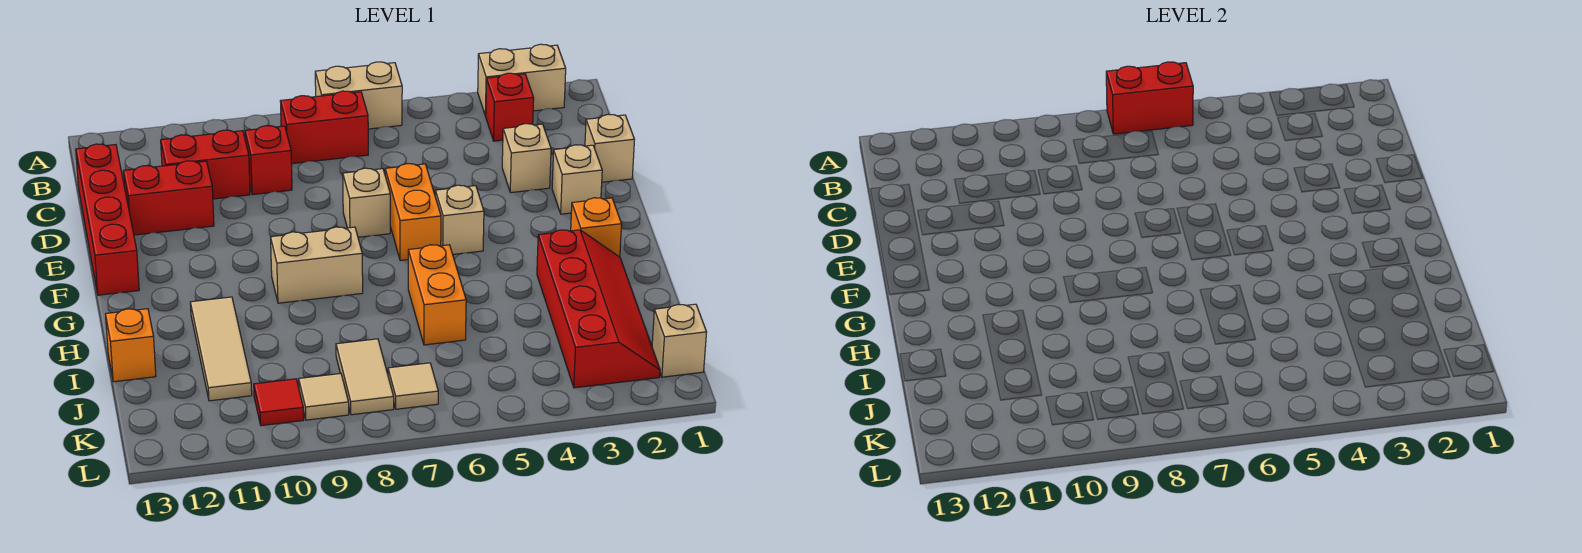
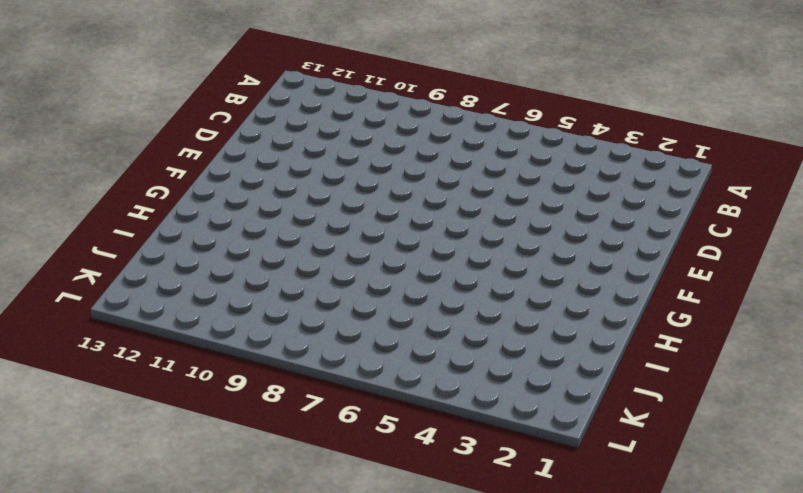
none -> tan brick A2:A3 level 1
none -> tan brick A6:A7 level 1
none -> red brick B3 level 1

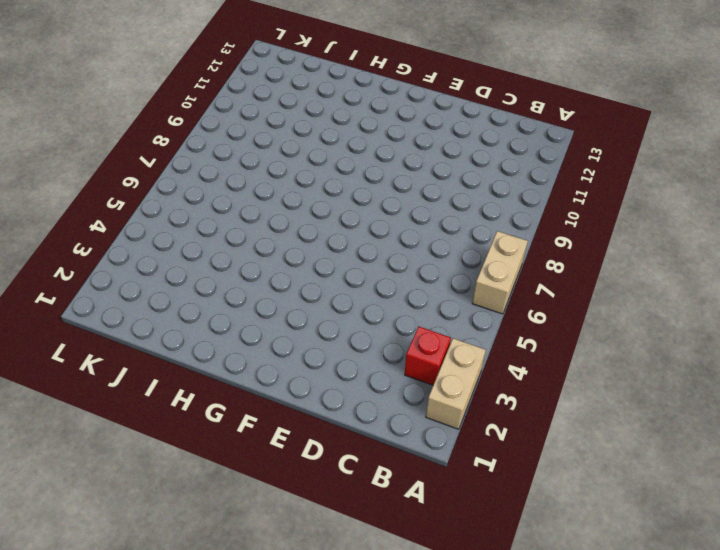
none -> red brick B7:B8 level 1
none -> red brick C9 level 1
none -> red brick C10:C11 level 1

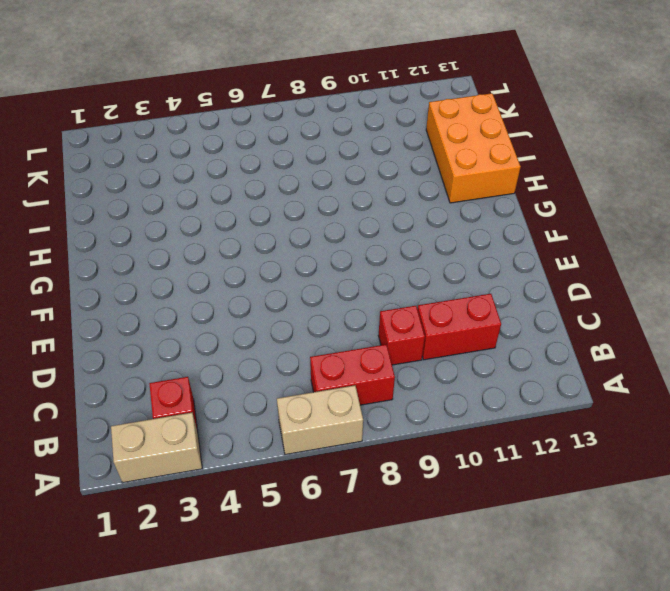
orange brick H12:J13 level 1 -> orange brick I13 level 1
none -> red brick C13:F13 level 1
none -> tan brick D1 level 1
none -> tan brick D3 level 1

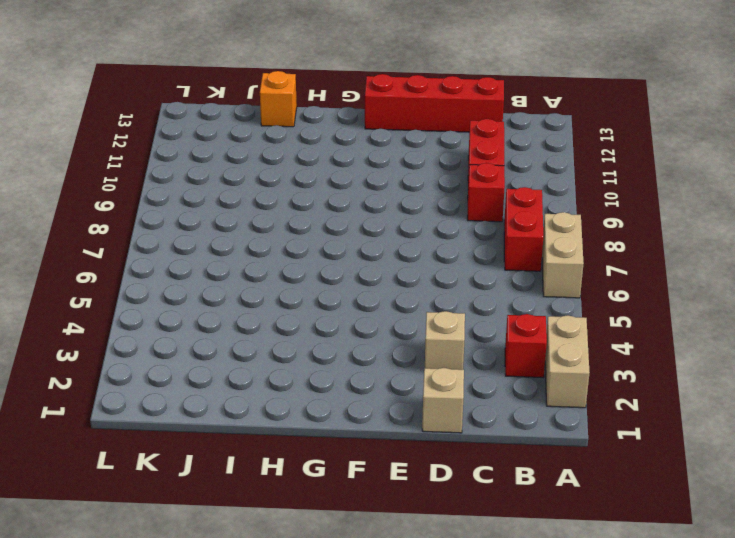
none -> red brick D11:D12 level 1
none -> tan brick E2 level 1
none -> orange brick E6:F6 level 1

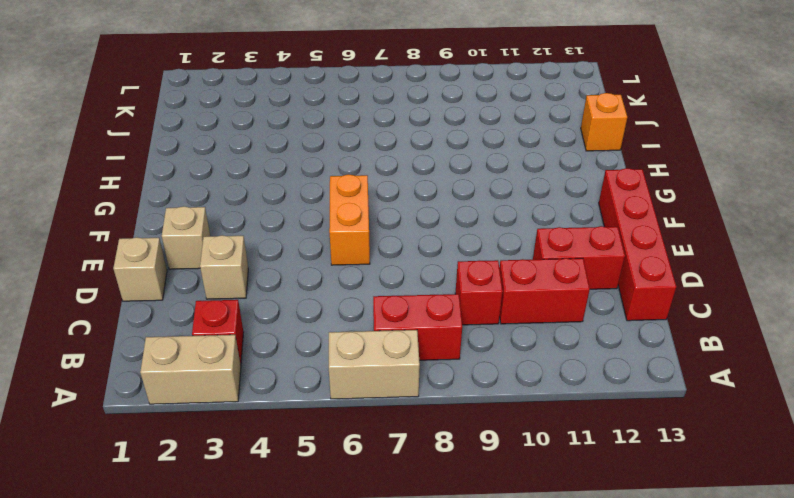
none -> tan brick E7 level 1
none -> tan brick F5 level 1
none -> orange brick G2 level 1

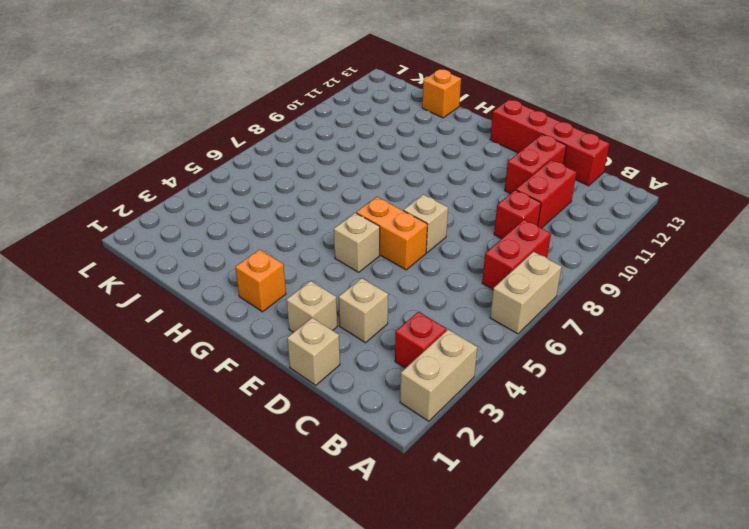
none -> tan brick G8:G9 level 1
none -> red slope H2:K3 level 1 top 3
none -> orange brick H6:I6 level 1

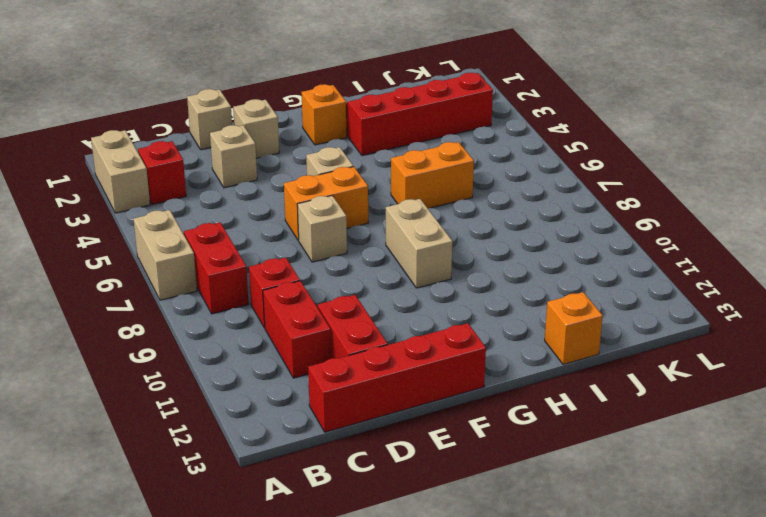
none -> tan tile H11:J11 level 1
none -> tan tile J8:K8 level 1
none -> tan brick K1 level 1

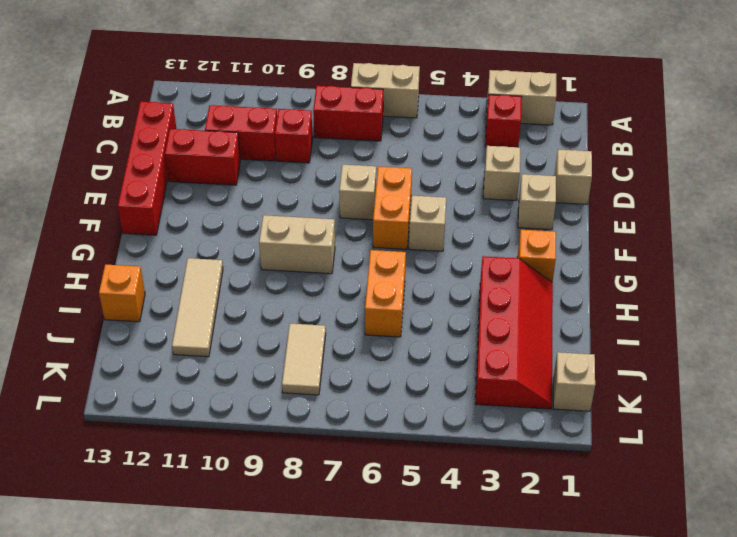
none -> tan tile K7 level 1
none -> tan tile K9 level 1
none -> red tile K10 level 1

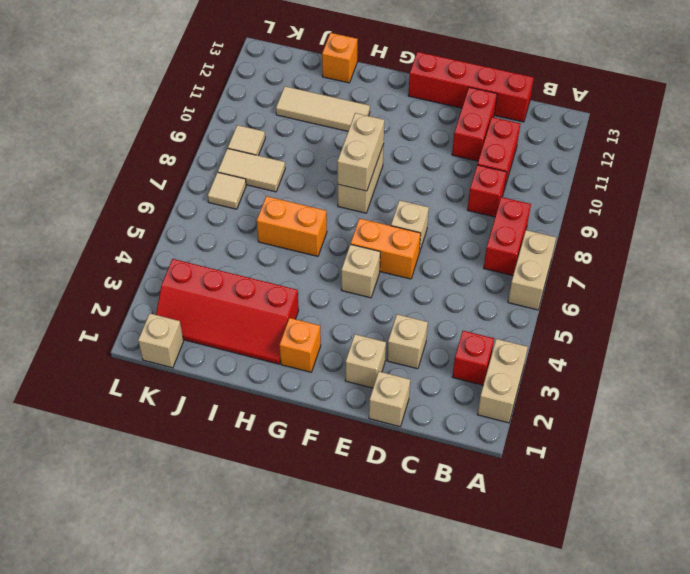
tan brick G8:G9 level 2 -> none
none -> red tile K10 level 1
none -> red brick A6:A7 level 2

